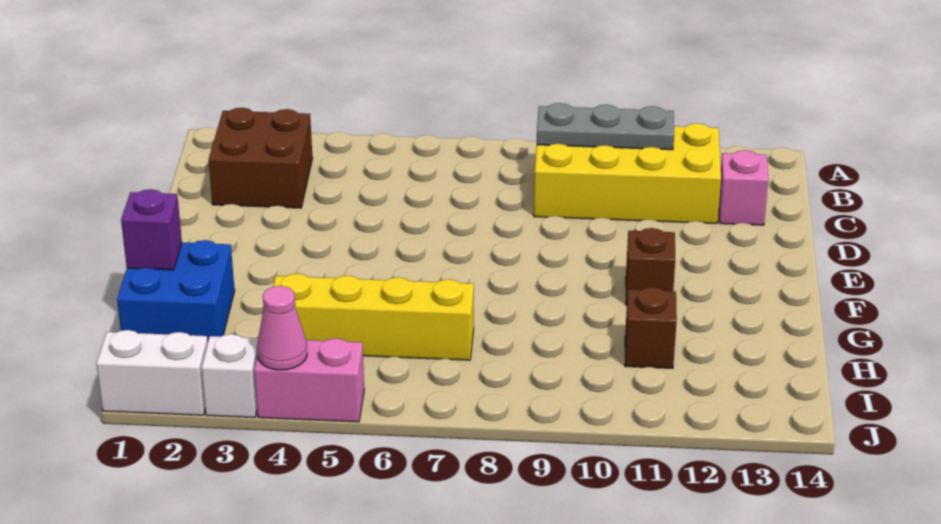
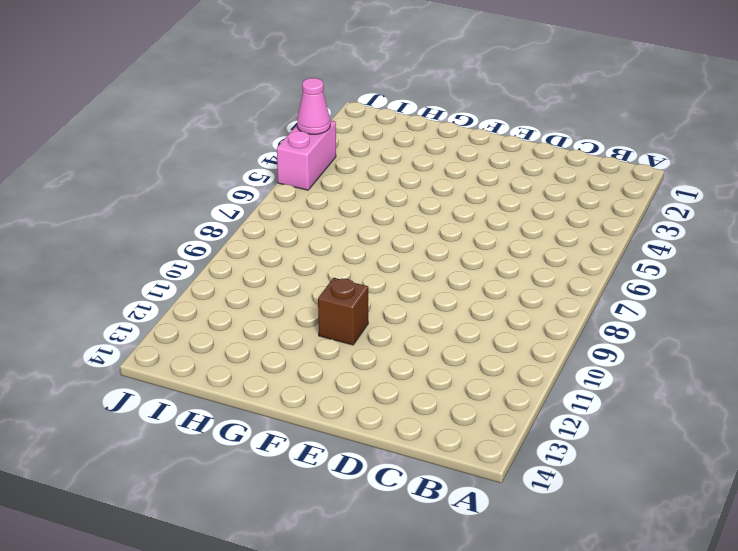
none -> brown brick B2:C3 level 1
none -> yellow brick B9:C12 level 1
none -> pink brick C13 level 1

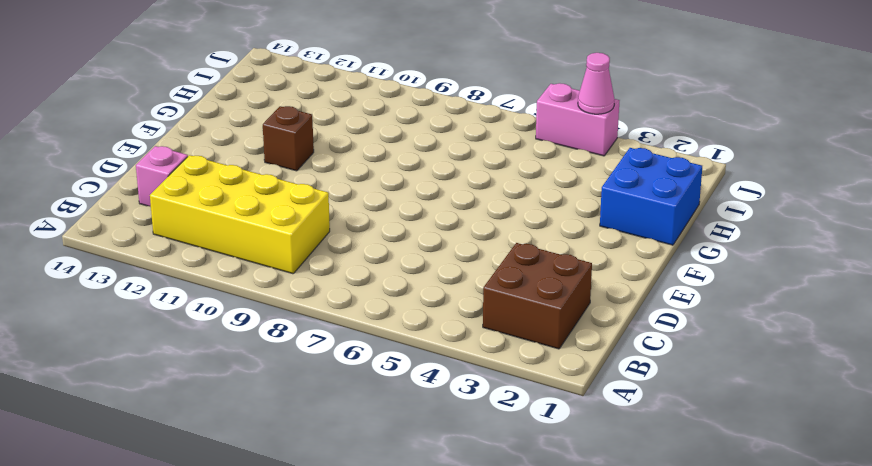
none -> yellow brick H4:H7 level 1
none -> brown brick H11 level 1
none -> white brick J1:J2 level 1

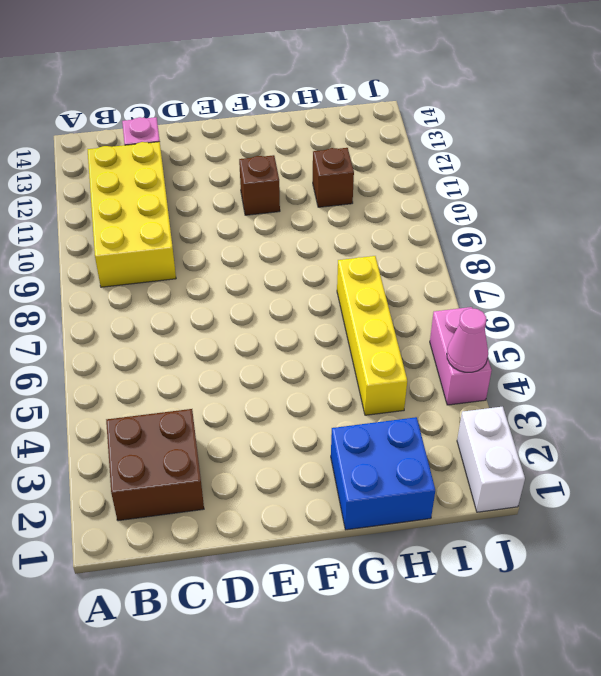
none -> white brick J3 level 1
none -> grey plate B9:B11 level 2
none -> purple brick G1 level 2

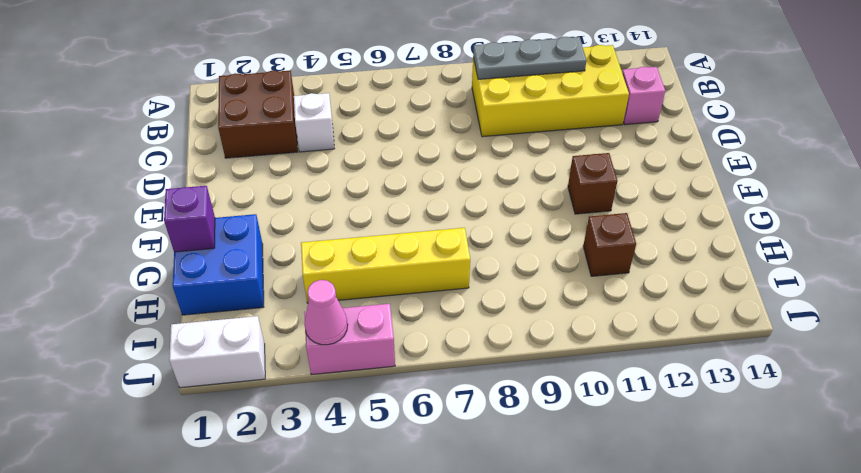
white brick C4 level 1 -> white brick J3 level 1

